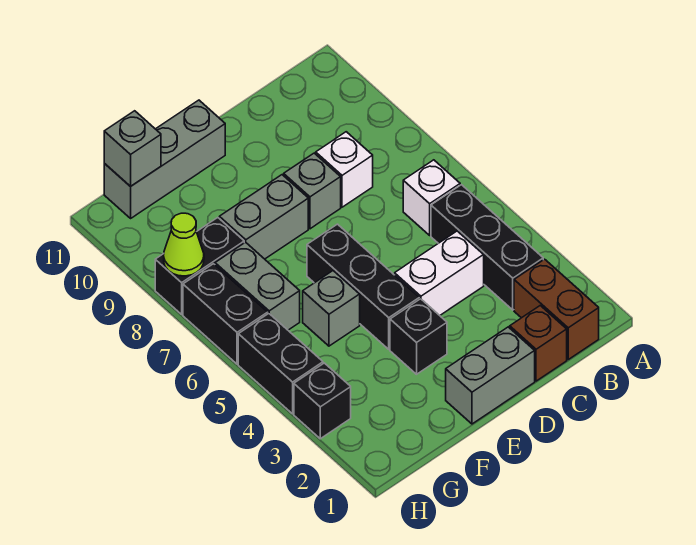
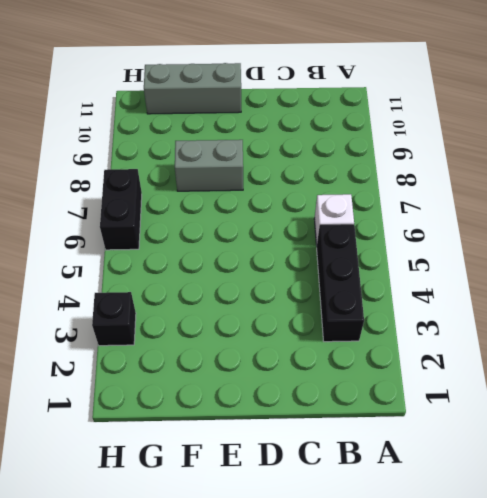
none -> brown brick B1:B2 level 1
none -> brown brick C1 level 1
none -> white brick C4:D4 level 1

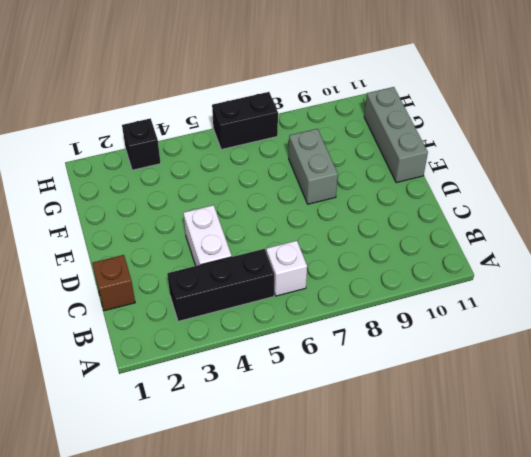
none -> brown brick B1:B2 level 1
none -> white brick C8 level 1
none -> grey brick D1:E1 level 1

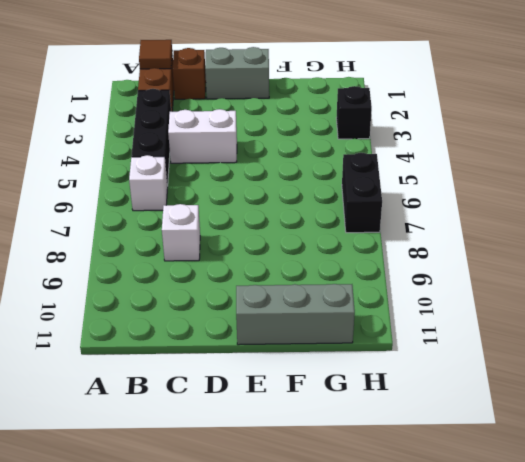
brown tile B1 level 2 -> none
none -> grey brick D8 level 1
none -> black brick E3 level 1
none -> black brick E4:E6 level 1

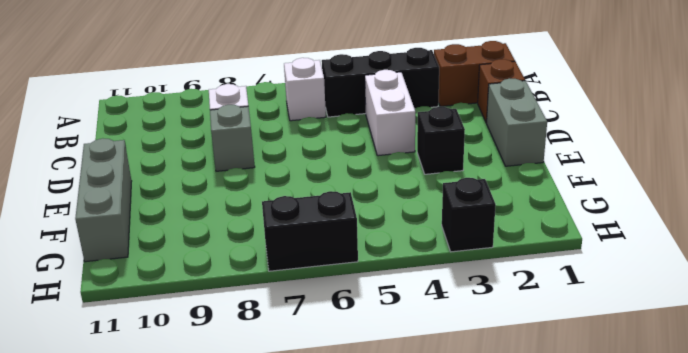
none -> black brick E4:E6 level 1
none -> grey brick E8:F8 level 1
none -> grey brick F5 level 1

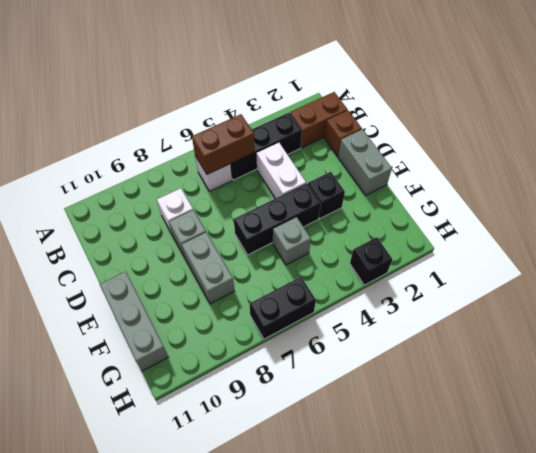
brown brick B5:B6 level 2 -> none
none -> grey brick G6:G7 level 1
none -> black brick G8:H8 level 1
none -> black brick H4:H5 level 1

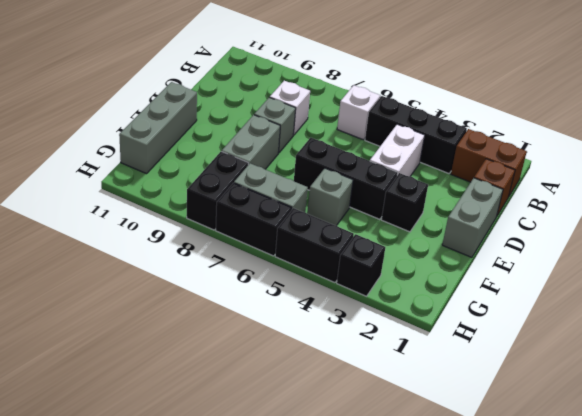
none -> grey brick G11 level 2
none -> lime cone H8 level 2

